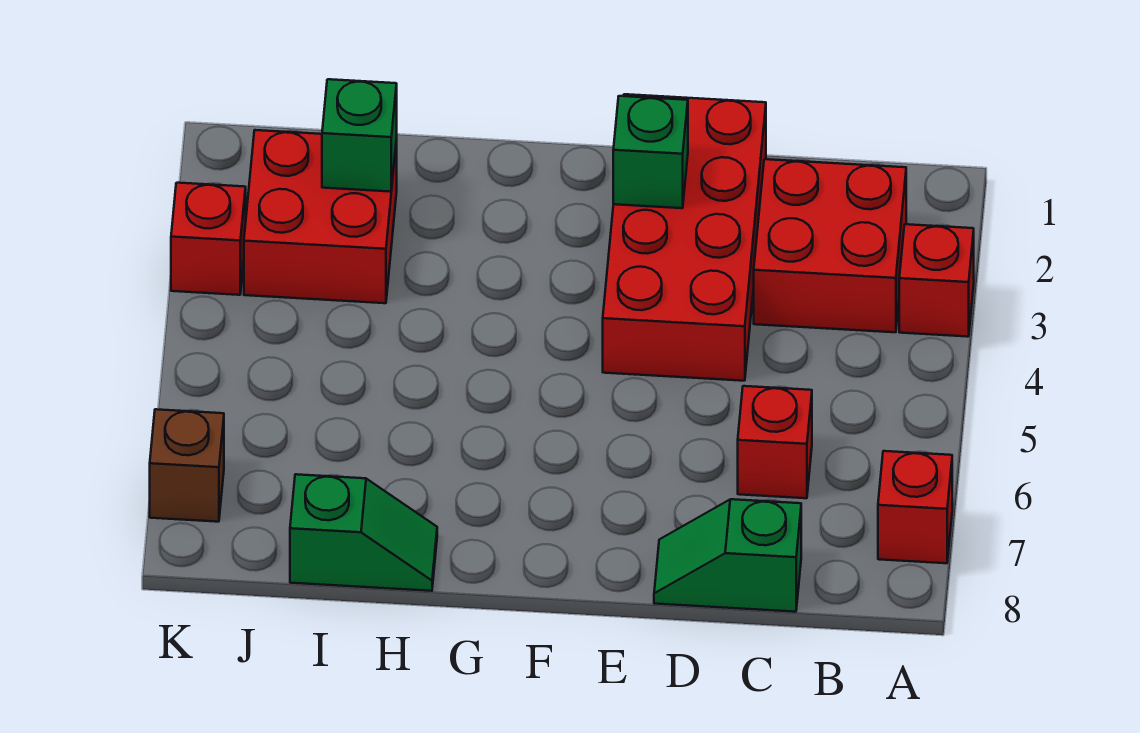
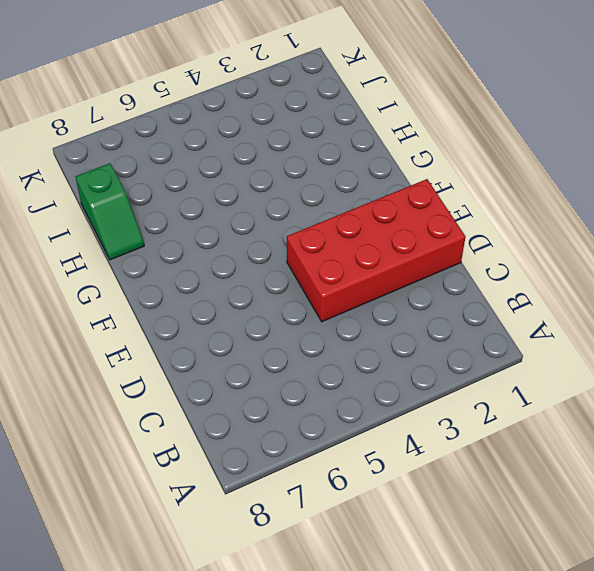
none -> red brick A3 level 1
none -> red brick A7 level 1
none -> red brick B2:C3 level 1

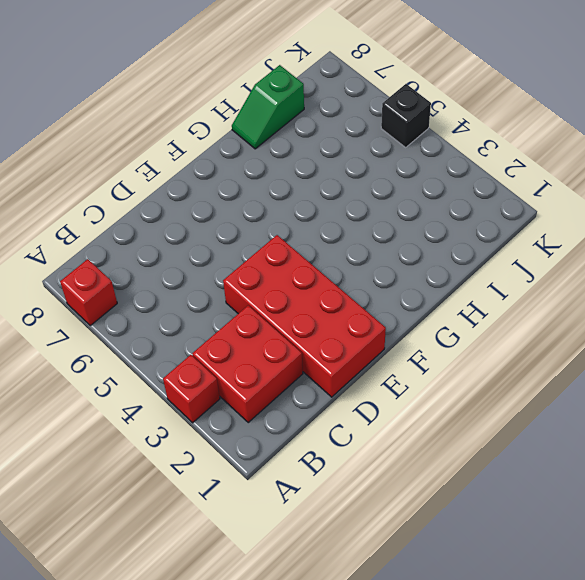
black brick K5 level 1 -> none
none -> red brick C6 level 1
none -> green slope C8:D8 level 1 top C
none -> red brick I2:J3 level 1

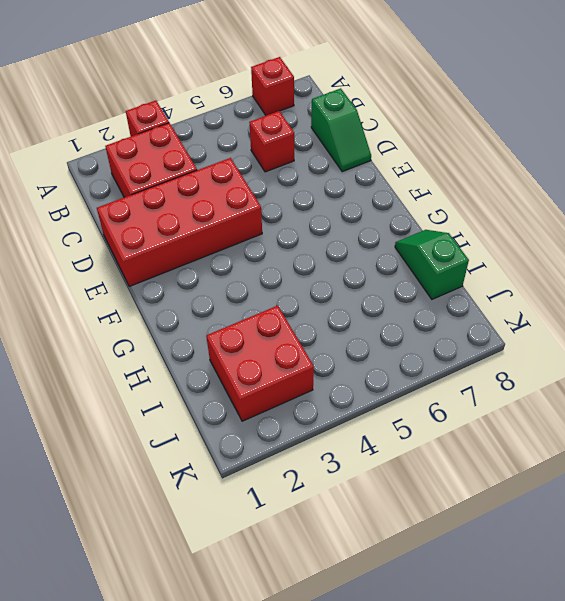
none -> red brick K3 level 1
none -> brown brick K7 level 1
none -> green brick E2 level 2

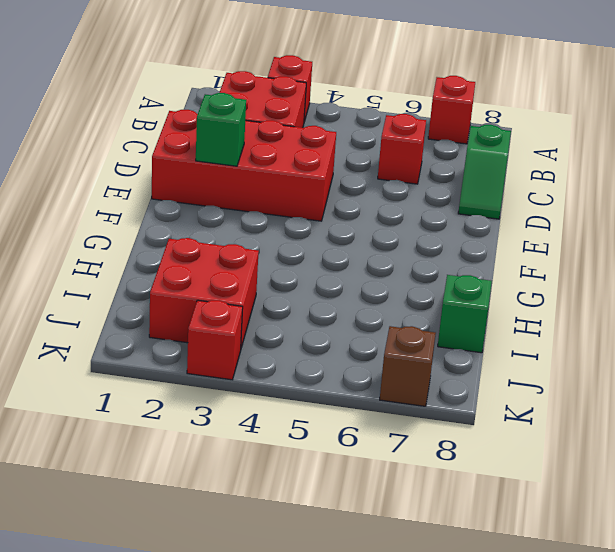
none -> green brick I2 level 2

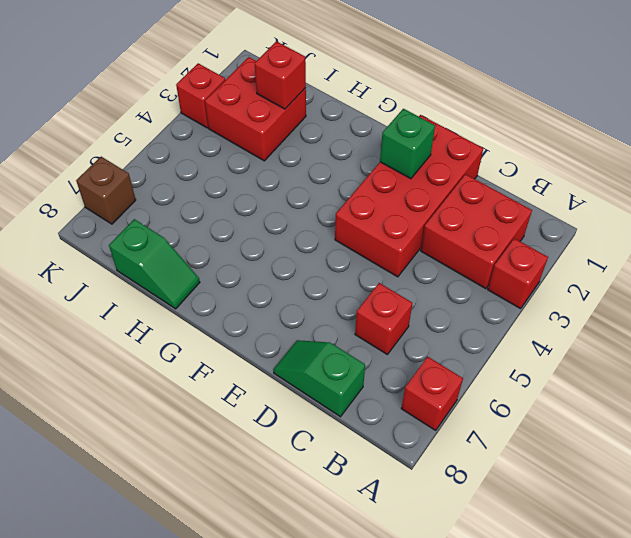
red brick I2 level 2 -> green brick I2 level 2

